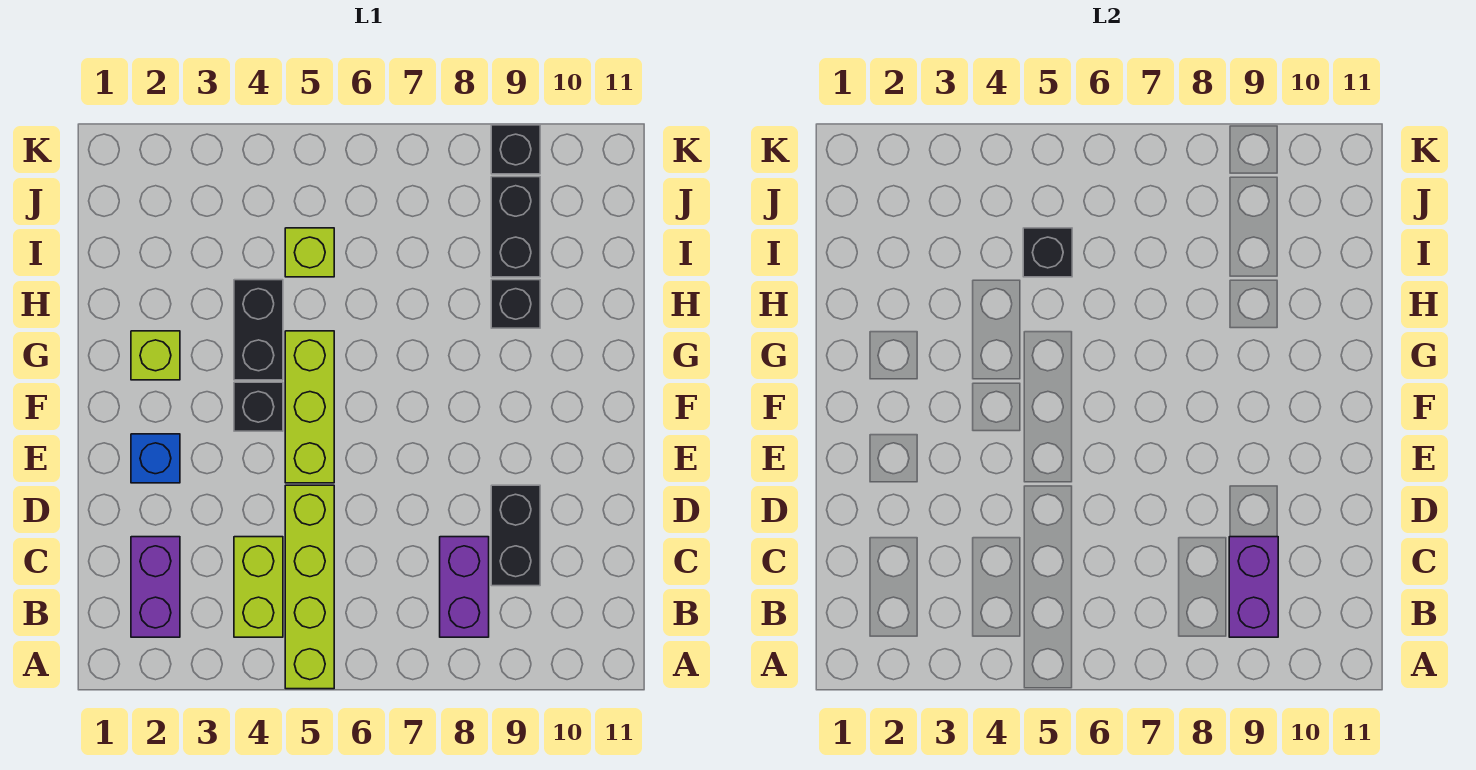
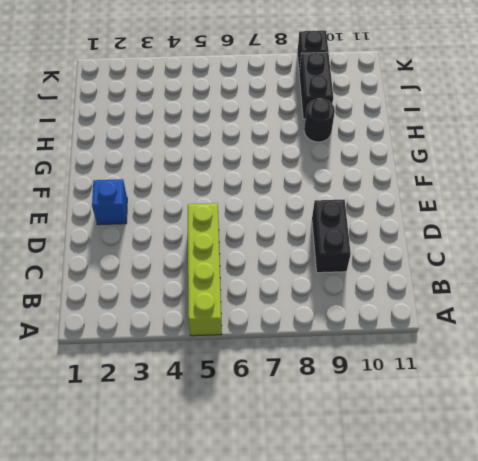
black round brick H9 level 1 -> black brick H9 level 1
none -> purple brick B2:C2 level 1
none -> lime brick B4:C4 level 1
none -> purple brick B8:C8 level 1

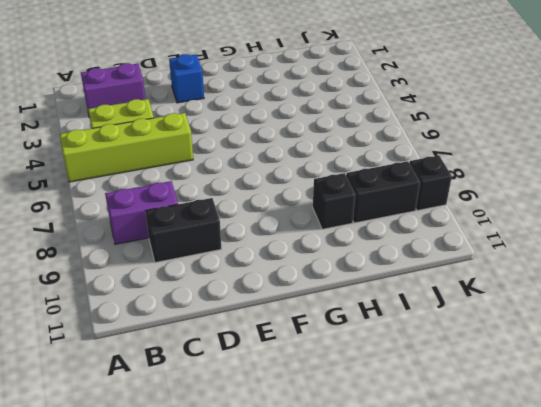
none -> lime brick E5:G5 level 1
none -> black brick F4 level 1
none -> lime brick G2 level 1

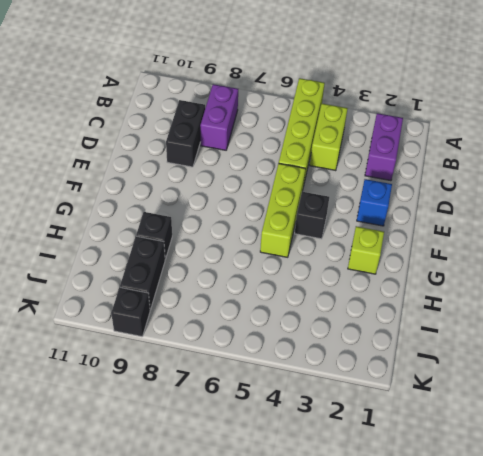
none -> black brick G4:H4 level 1
none -> lime brick I5 level 1
none -> purple brick B9:C9 level 2

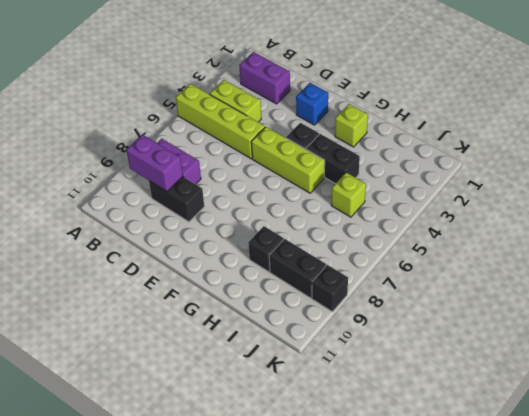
none -> black brick I5 level 2

